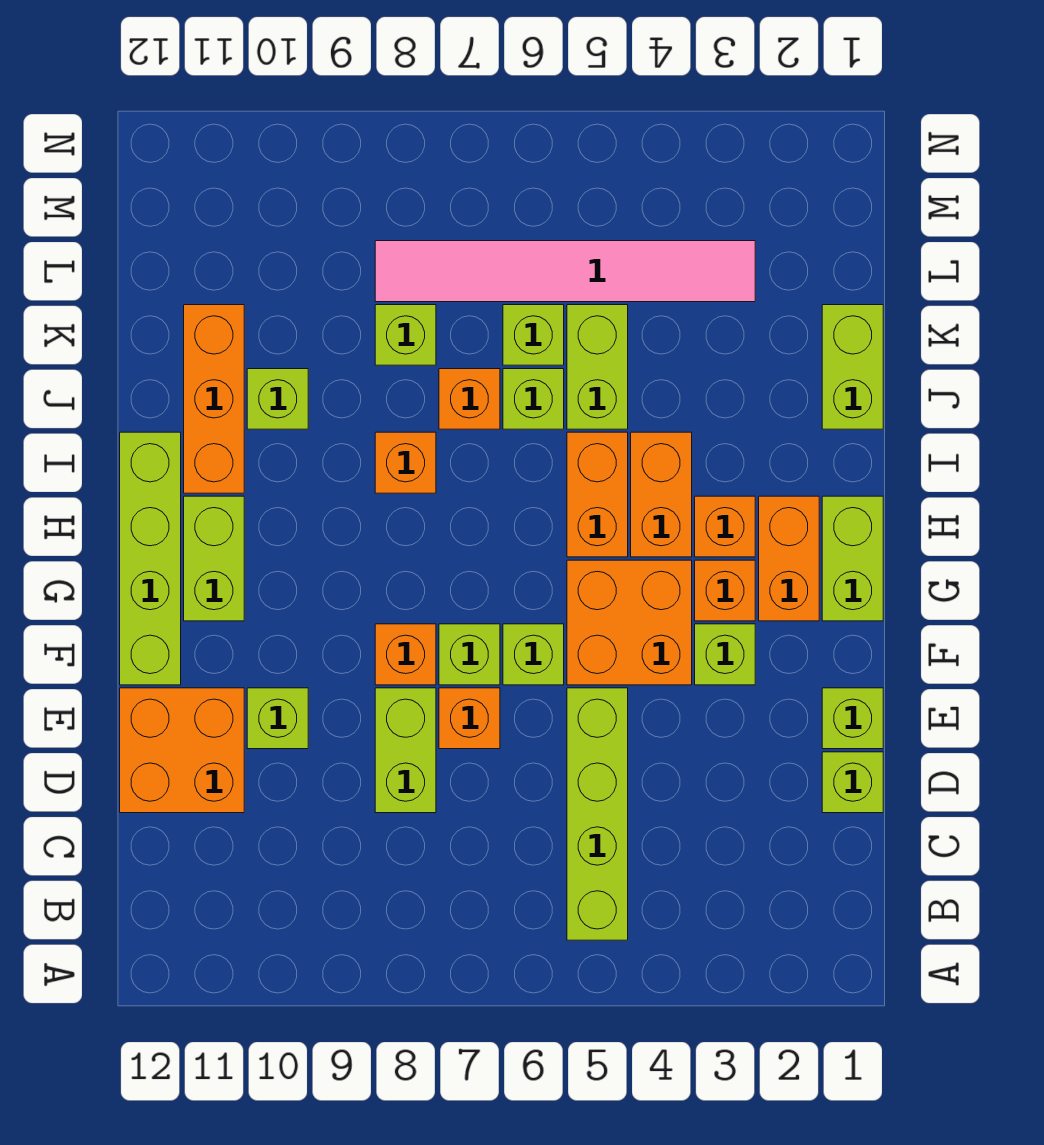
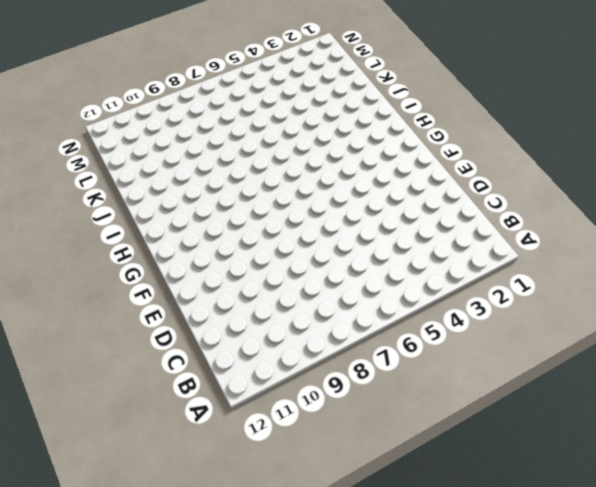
none -> lime brick B5:E5 level 1
none -> lime brick D1 level 1
none -> lime brick D8:E8 level 1
none -> orange brick D11:E12 level 1

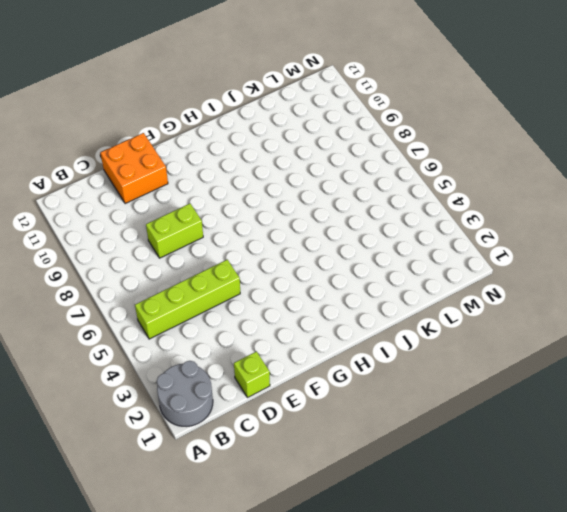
grey round brick A1:B2 level 1 -> none
none -> lime brick E1 level 1
none -> orange brick E7 level 1
none -> lime brick E10 level 1
none -> lime brick F3 level 1

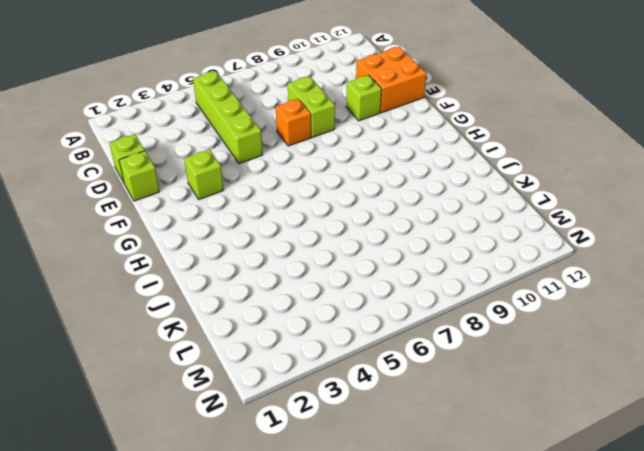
none -> orange brick F4:G5 level 1
none -> lime brick F6 level 1
none -> lime brick F7 level 1
none -> orange brick F8 level 1

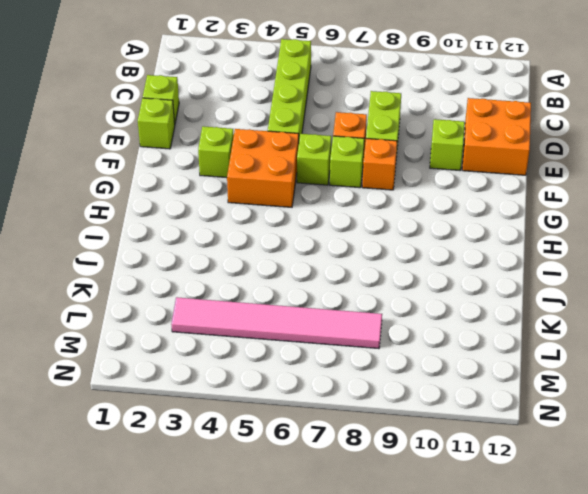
none -> lime brick F12:I12 level 1
none -> lime brick G1:H1 level 1
none -> orange brick G2:H2 level 1
none -> orange brick G3 level 1

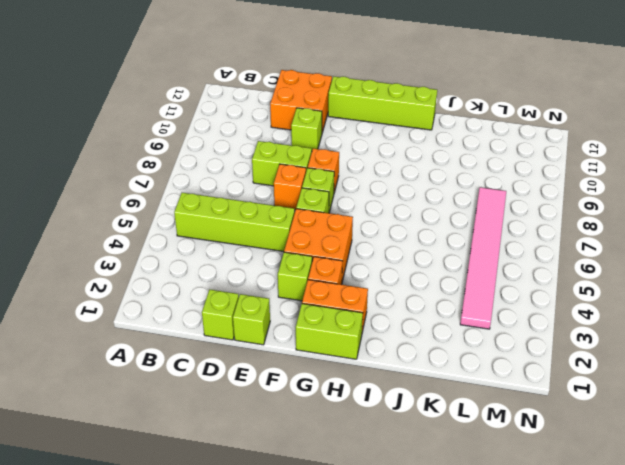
none -> lime brick G11:H11 level 1
none -> orange brick H3 level 1
none -> orange brick H4:I4 level 1
none -> orange brick H5:I5 level 1

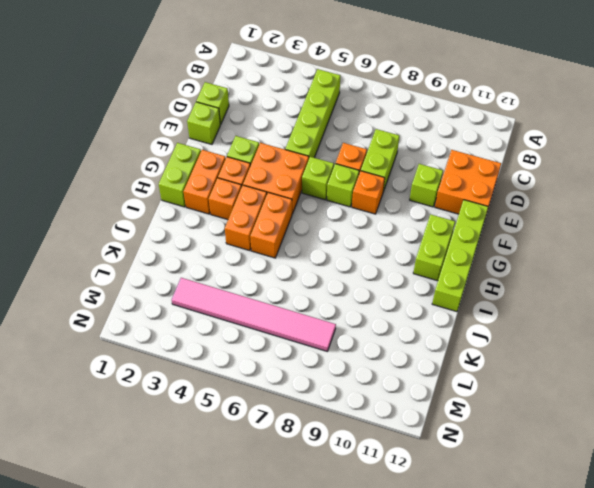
none -> orange brick I8 level 1
none -> orange brick I11:K11 level 1
none -> lime brick J1:K1 level 1
none -> lime brick J5:K5 level 1

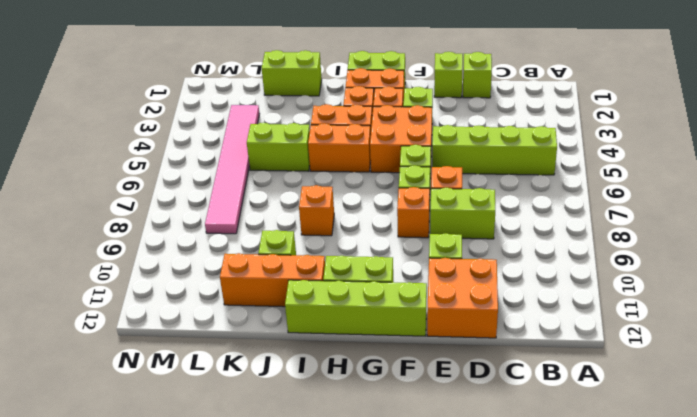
none -> lime brick J6 level 1
none -> orange brick J7 level 1
none -> lime brick K6 level 1
none -> lime brick K8 level 1

